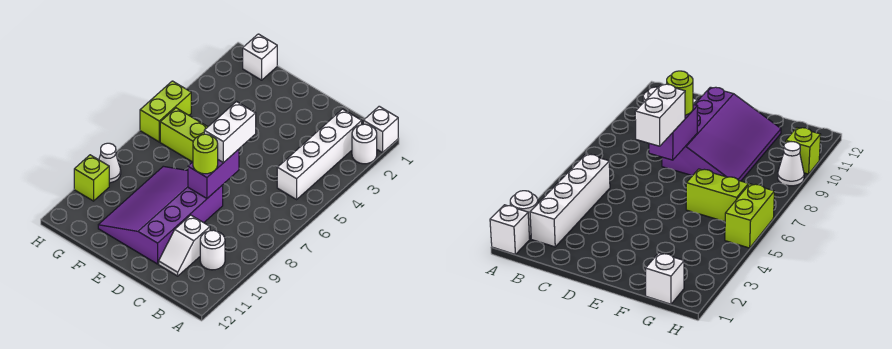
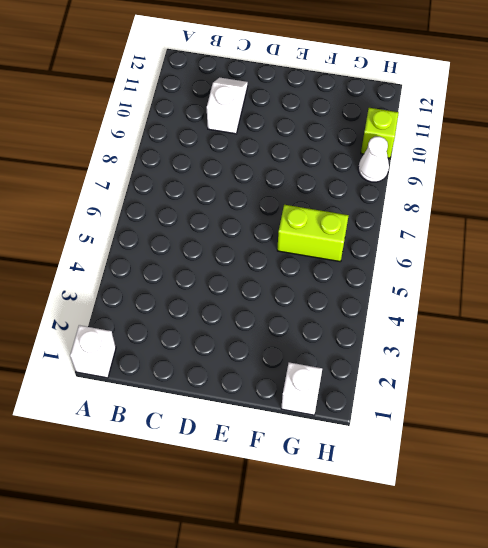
none -> white round brick A2 level 1
none -> white brick B2:B5 level 1
none -> white round brick B10 level 1

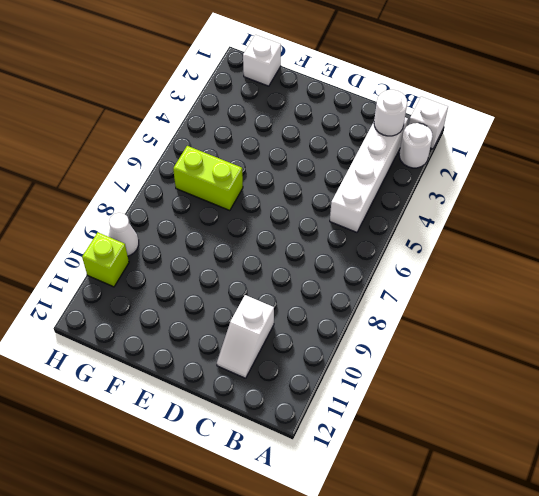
white round brick B2 level 2 -> white round brick B10 level 1
none -> purple slope D8:F11 level 1 top D
none -> lime brick H5:H6 level 1
none -> purple brick D7:D8 level 2

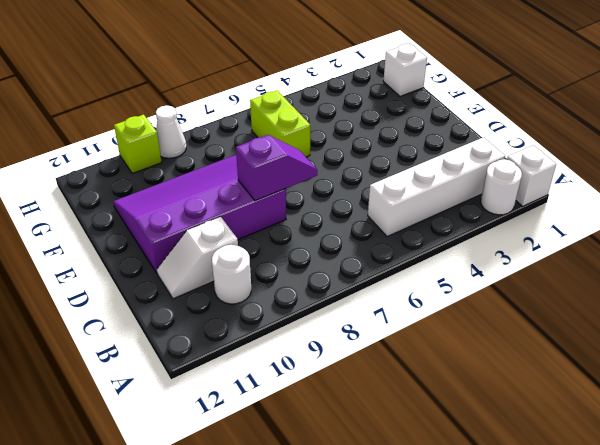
purple slope D7:D8 level 2 top 8 -> purple brick D7:D8 level 2
none -> lime brick H5:H6 level 1
none -> white brick D6:D7 level 3
none -> lime round brick D8 level 3

